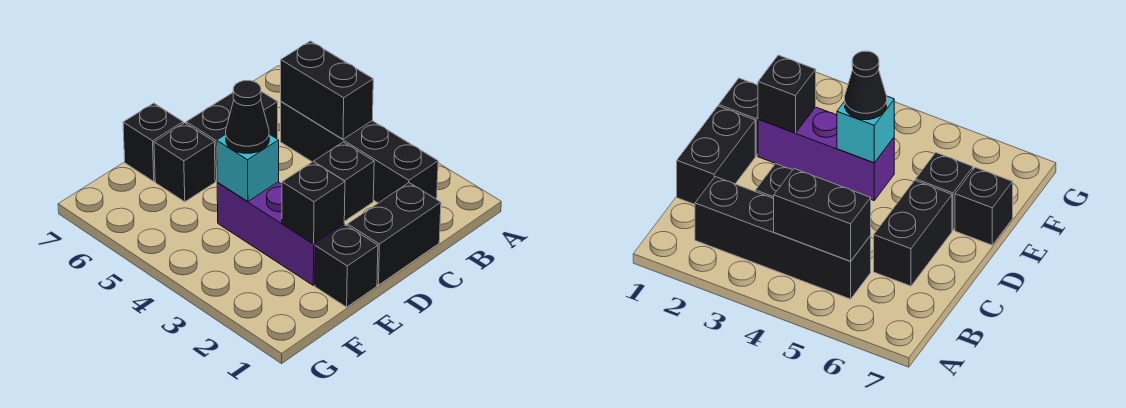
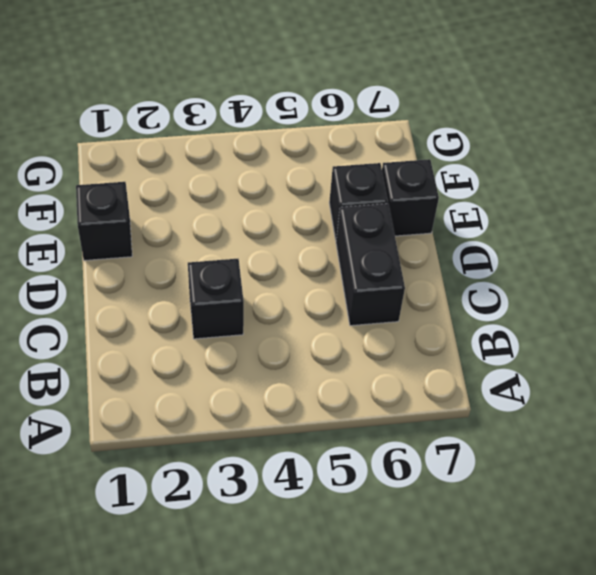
none -> black brick B2:B5 level 1
none -> black brick C1:D1 level 1
none -> purple brick E2:E4 level 1

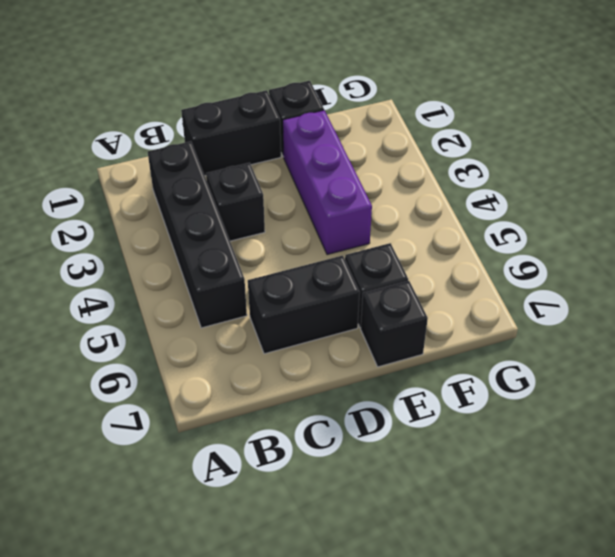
none -> black brick B4:B5 level 2
none -> black brick E2 level 2
none -> cyan brick E4 level 2

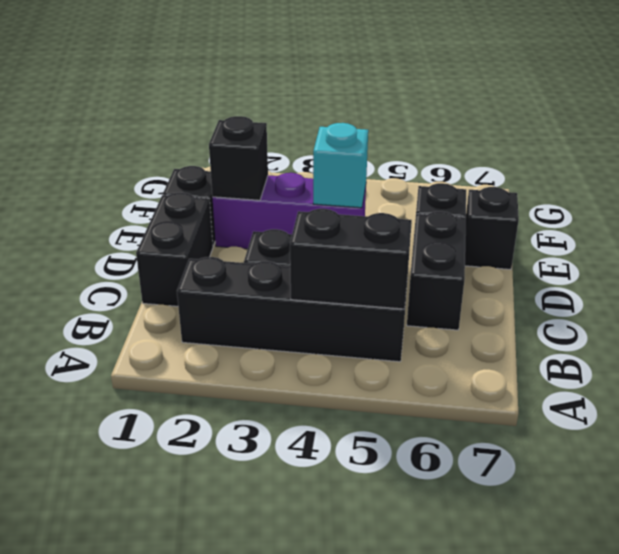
none -> black cone E4 level 3

